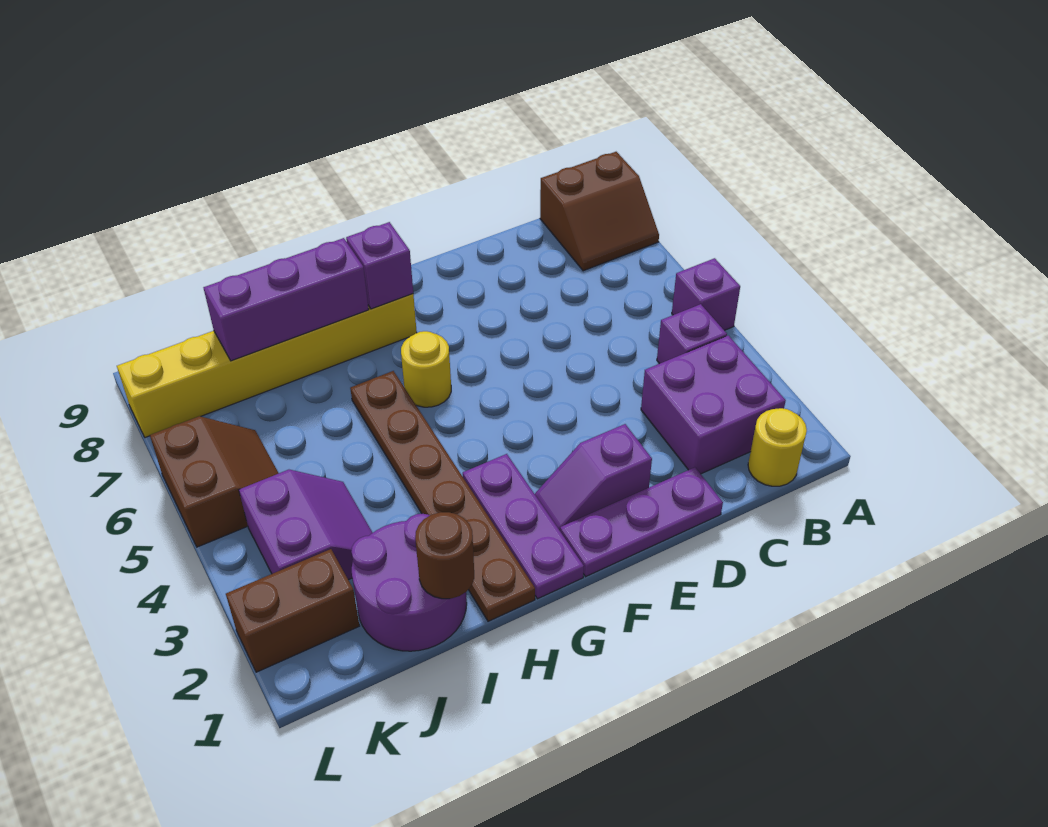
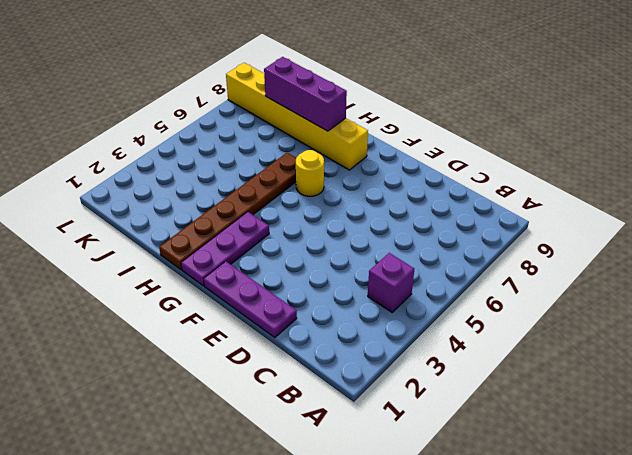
none -> purple brick A5 level 1
none -> brown slope A8:B9 level 1 top 9
none -> yellow round brick B1 level 1

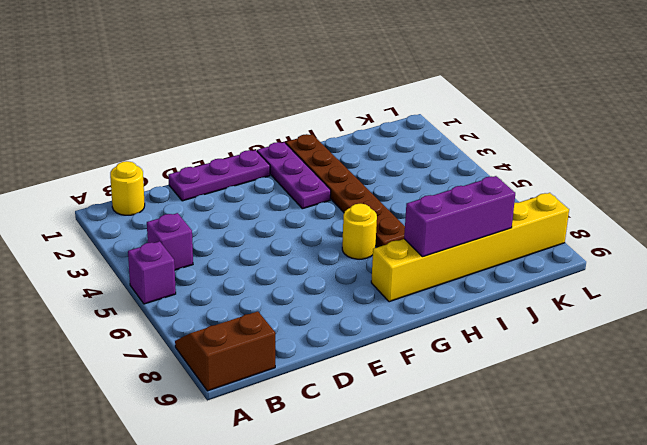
none -> purple brick B2:C3 level 1
none -> purple slope E2:F2 level 1 top E
none -> purple round brick I1:J2 level 1

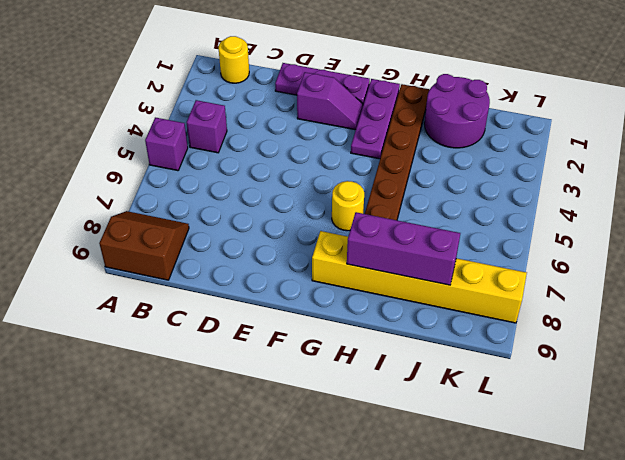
none -> purple brick B2:C3 level 1
none -> purple slope J3:K4 level 1 top K
none -> brown brick K2:L2 level 1

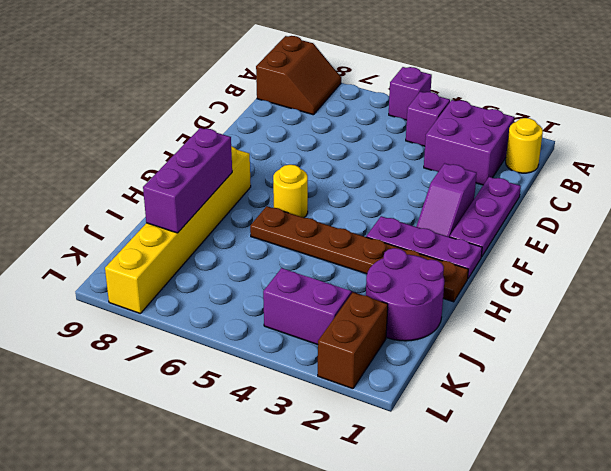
none -> brown slope K5:L6 level 1 top L
none -> purple brick G8 level 2
none -> brown round brick I1 level 2

